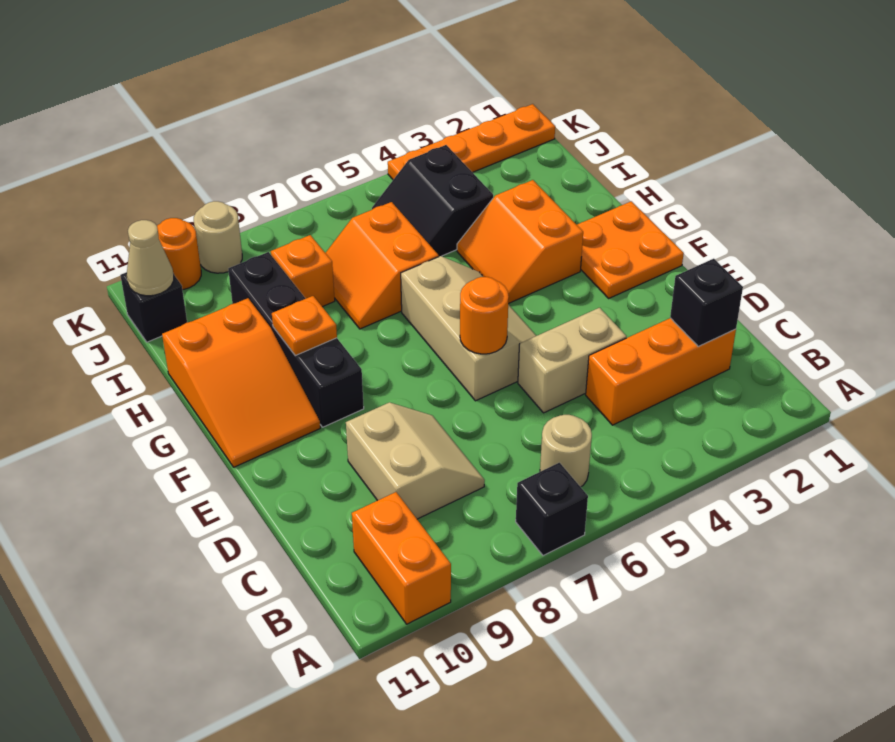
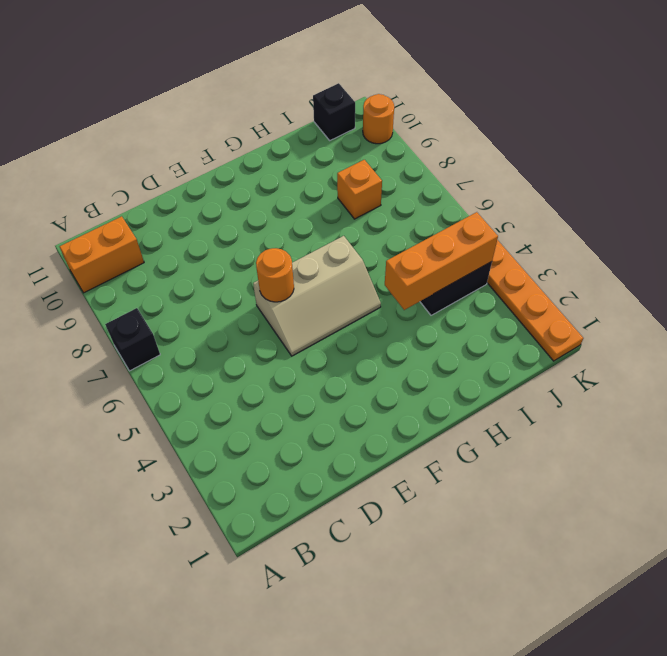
orange brick H4:J4 level 2 -> orange brick C2:C4 level 1
none -> tan round brick B6 level 1
none -> tan slope C8:D9 level 1 top 9
none -> tan brick D4:D5 level 1

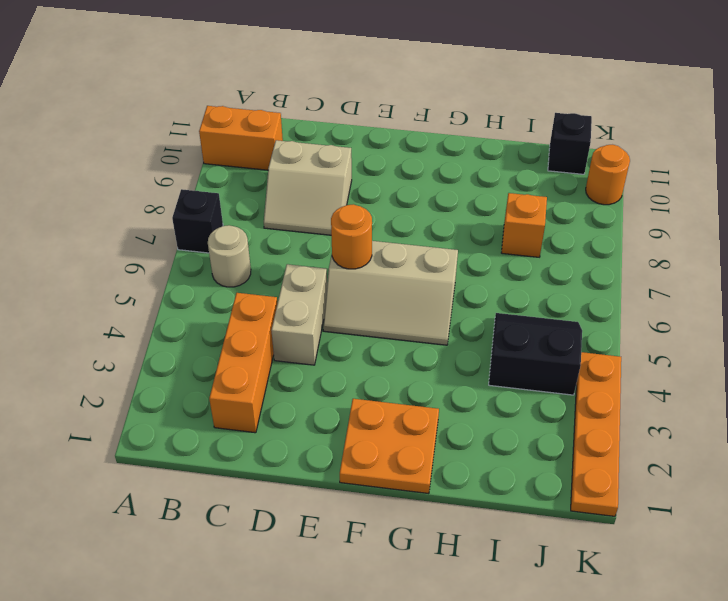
none -> black brick F9:I9 level 1
none -> orange slope F10:H11 level 1 top H
none -> orange slope G3:H4 level 1 top 3

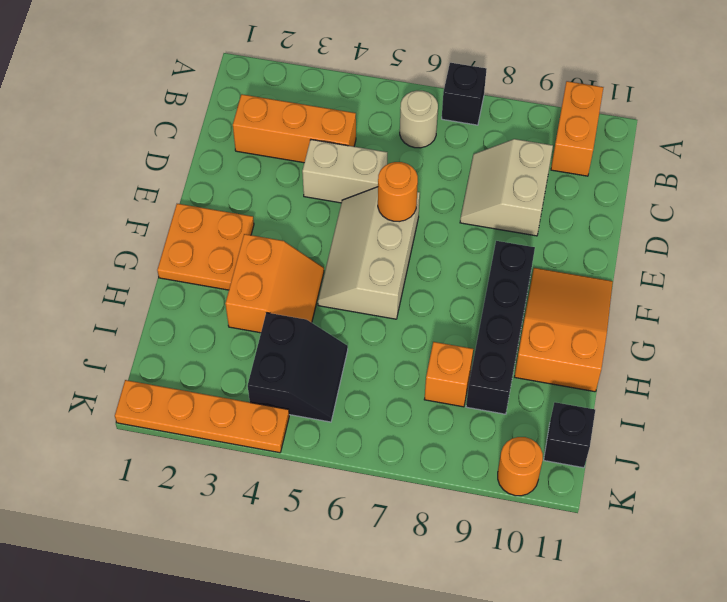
none -> orange slope H6:I7 level 1 top 6
none -> tan round brick K9 level 1
none -> black brick C2 level 2

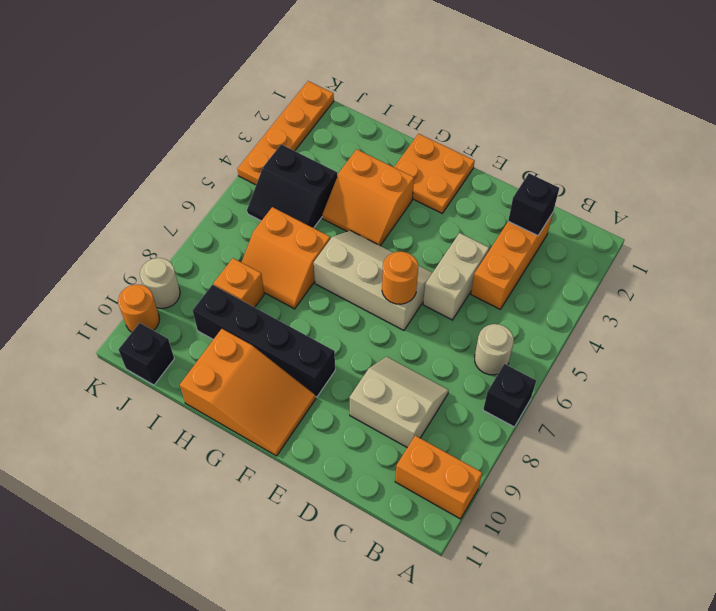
none -> orange plate G9 level 2
none -> tan cone J11 level 2

